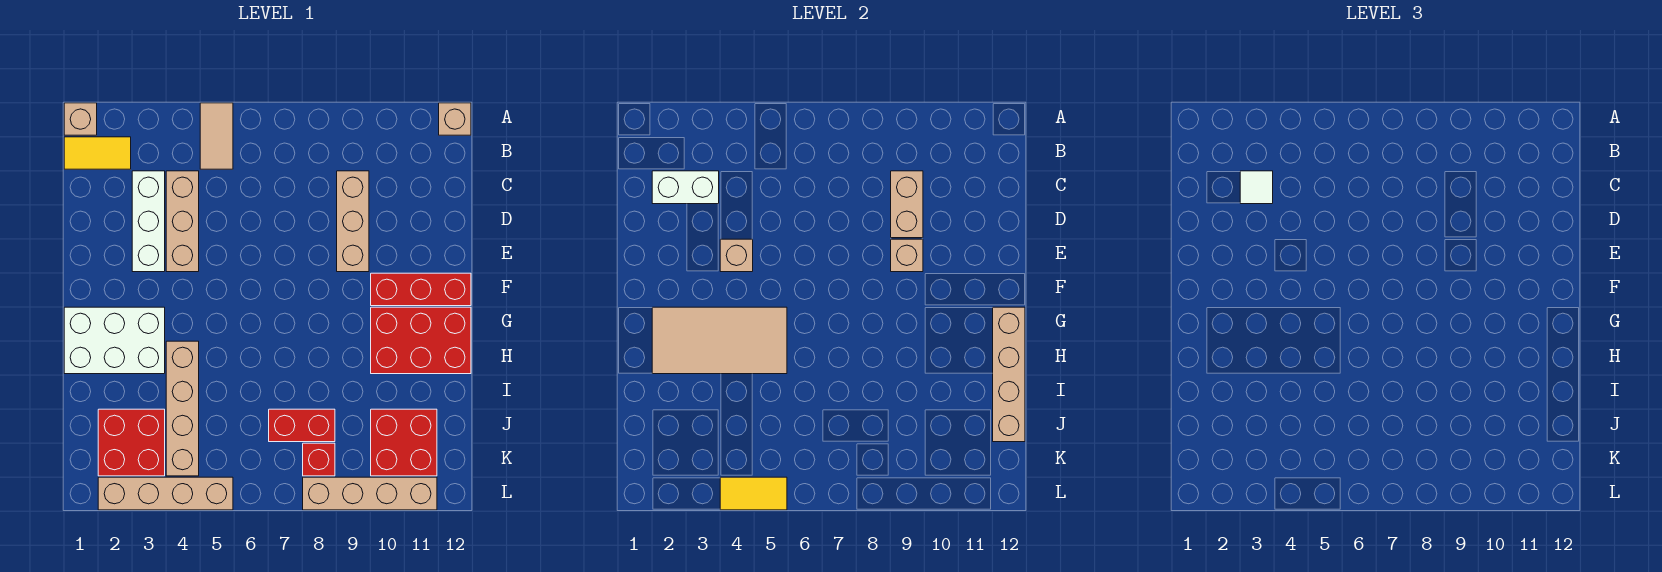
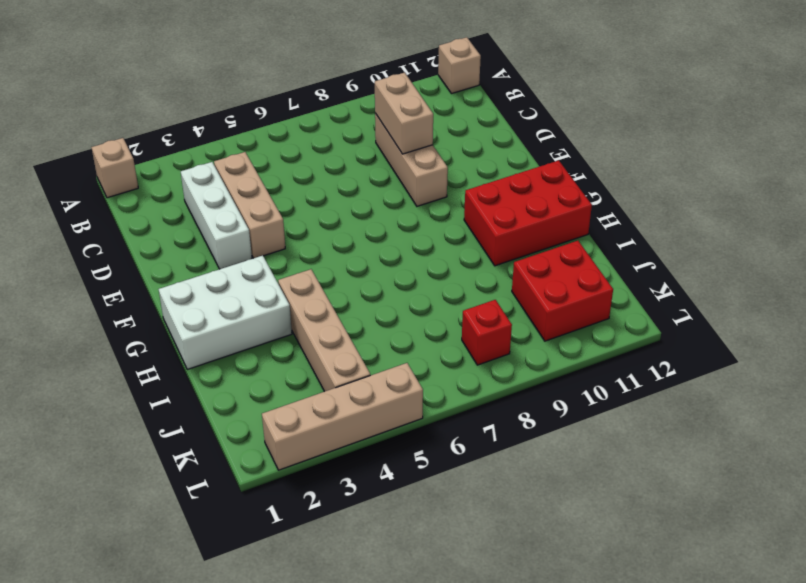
none -> tan tile A5:B5 level 1
none -> yellow tile B1:B2 level 1
none -> red brick F10:F12 level 1

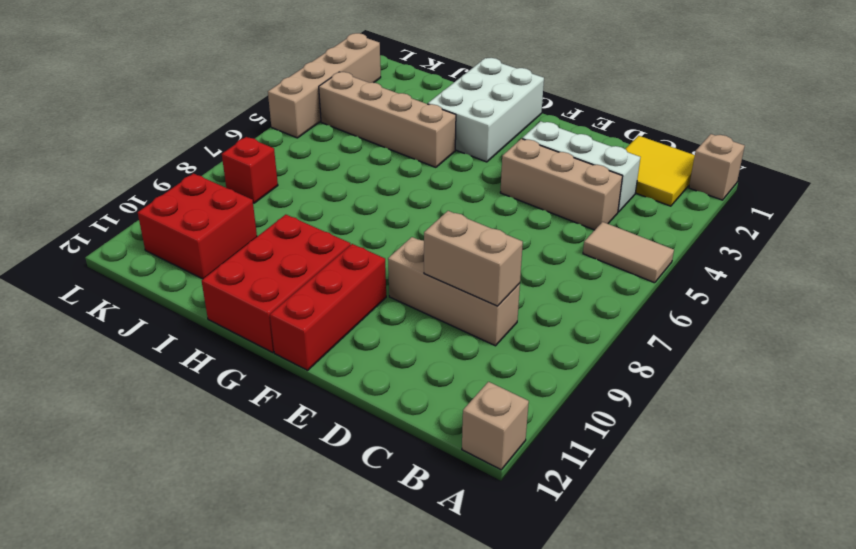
yellow tile B1:C2 level 1 -> yellow tile B1:B2 level 1
none -> red brick J2:K3 level 1
none -> red brick J7:J8 level 1
none -> tan brick L8:L11 level 1

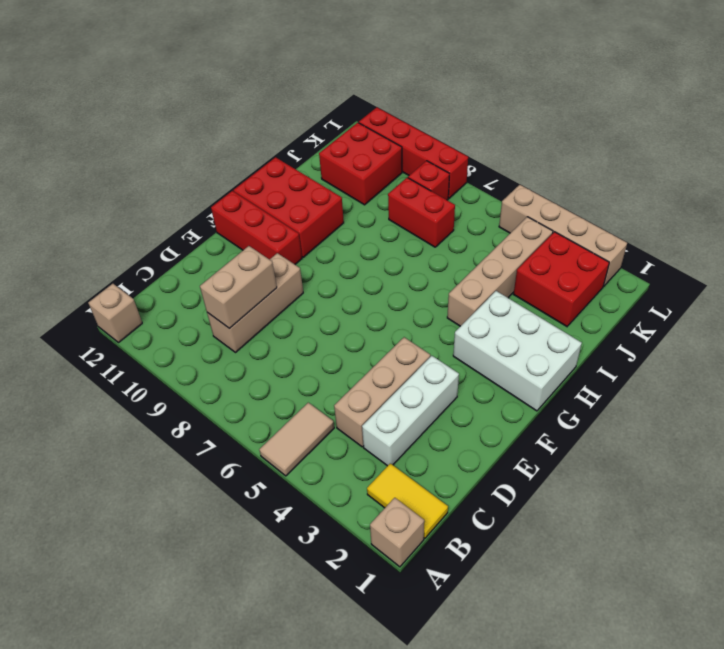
red brick L8:L11 level 1 -> tan brick L8:L11 level 1
none -> white brick C2:C3 level 2
none -> tan brick E4 level 2
none -> tan brick E9 level 2

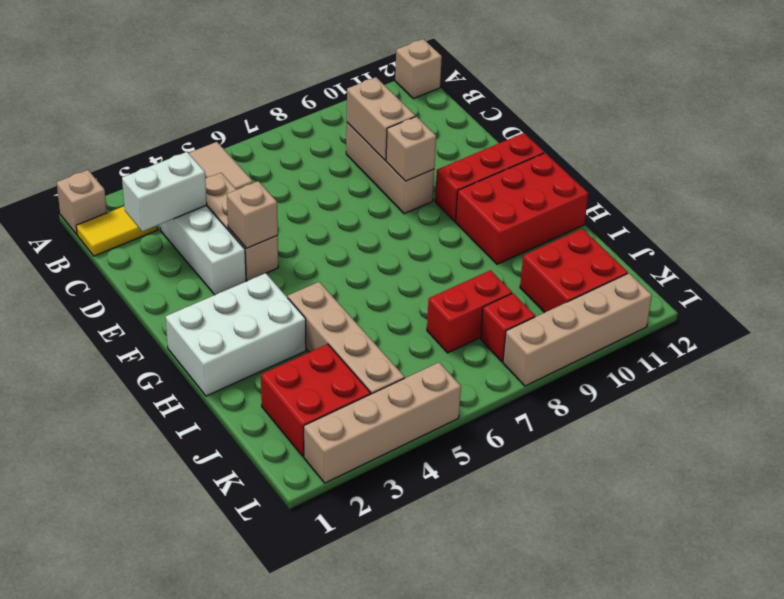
none -> tan tile G2:H5 level 2
none -> tan brick G12:J12 level 2
none -> yellow tile L4:L5 level 2

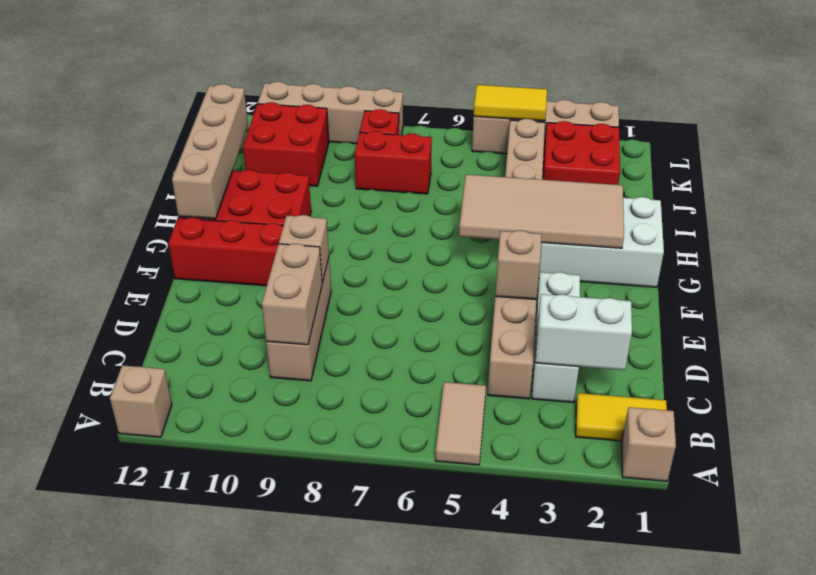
none -> white tile C3 level 3

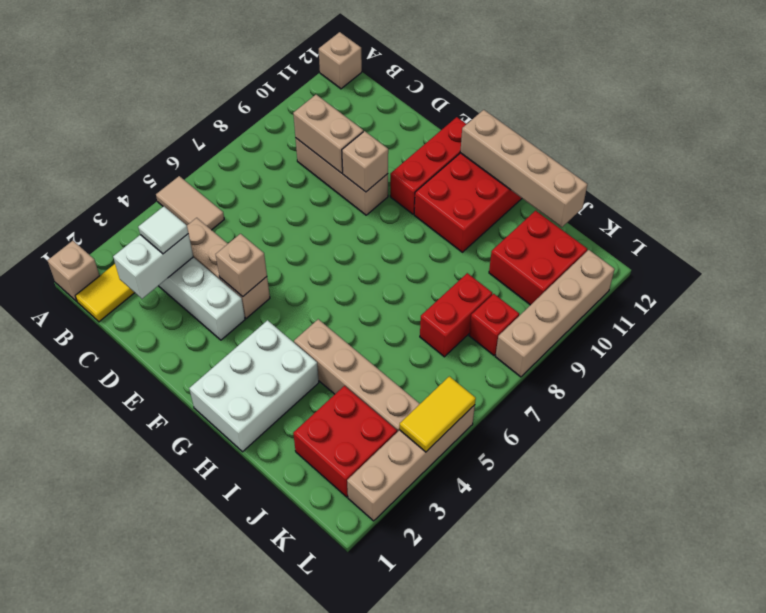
none -> tan tile G2:H5 level 2

